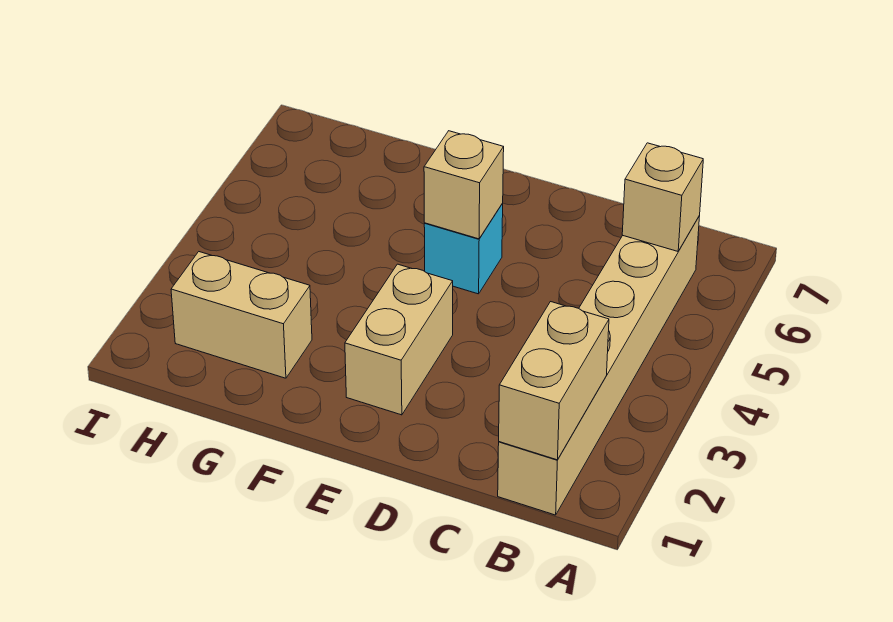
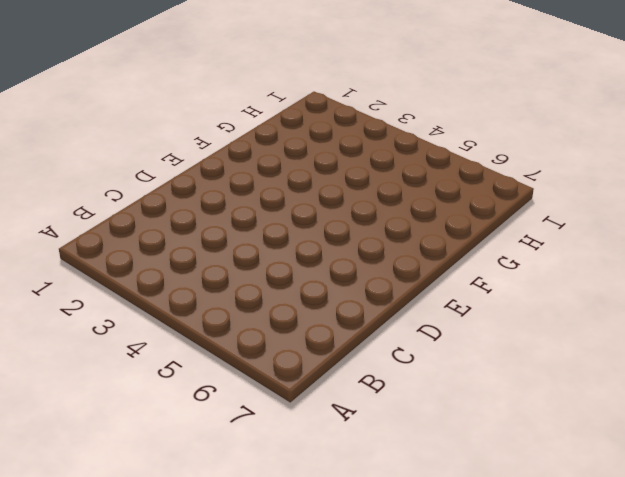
none -> tan brick B1:B6 level 1
none -> tan brick E2:E3 level 1

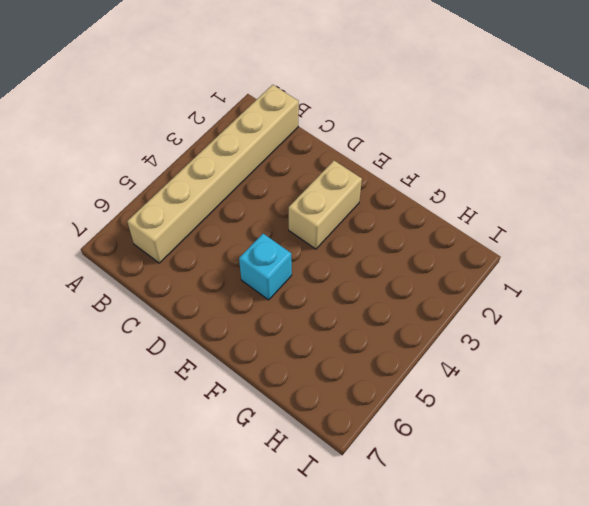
none -> tan brick G2:H2 level 1
none -> tan brick B1:B2 level 2

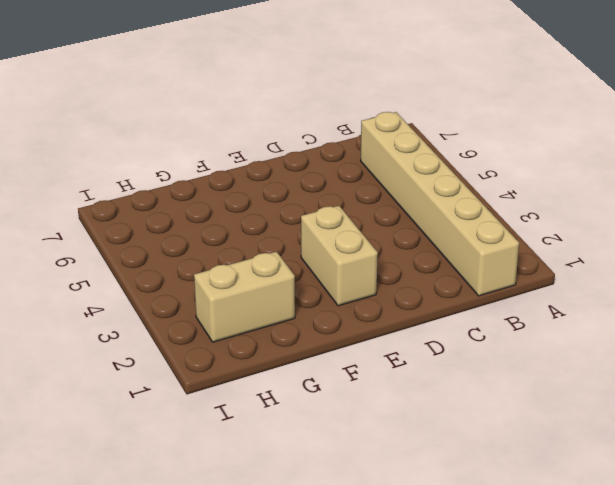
none -> cyan brick E5 level 1
none -> tan brick B1:B2 level 2

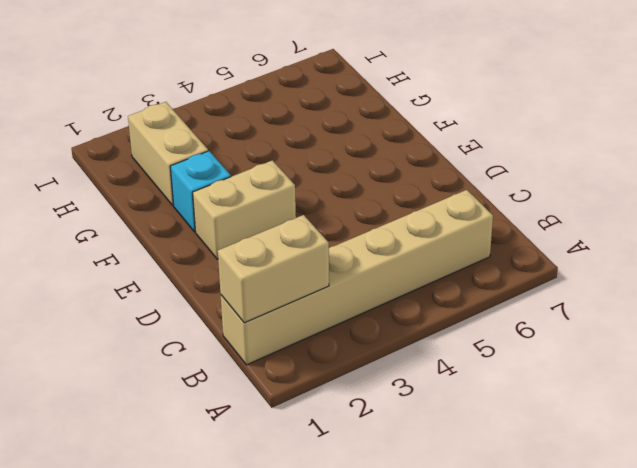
cyan brick F2 level 1 -> cyan brick E5 level 1
none -> tan brick B6 level 2
none -> tan brick E5 level 2

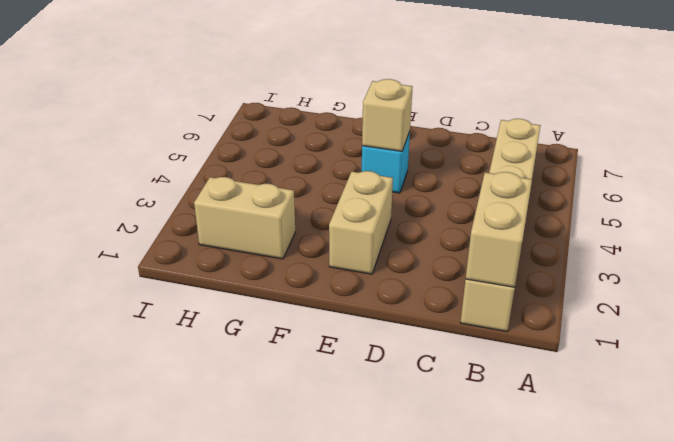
none -> tan brick B6 level 2

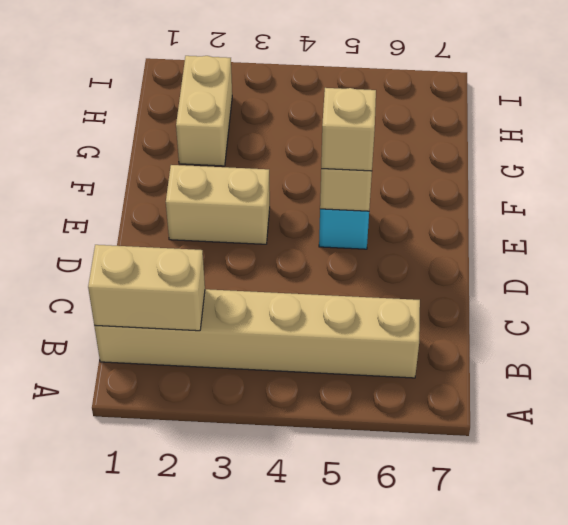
tan brick E5 level 3 -> tan brick B6 level 2

